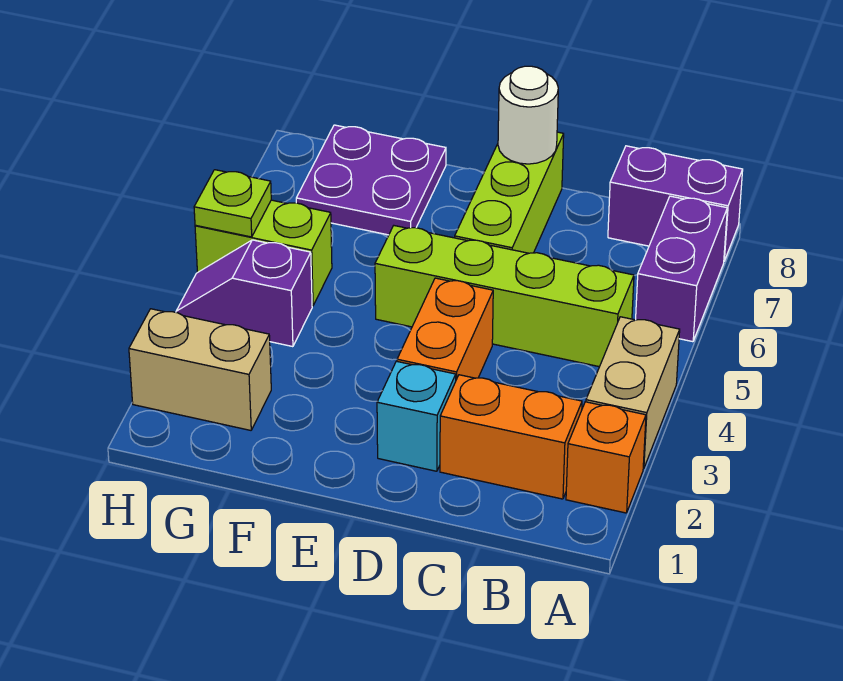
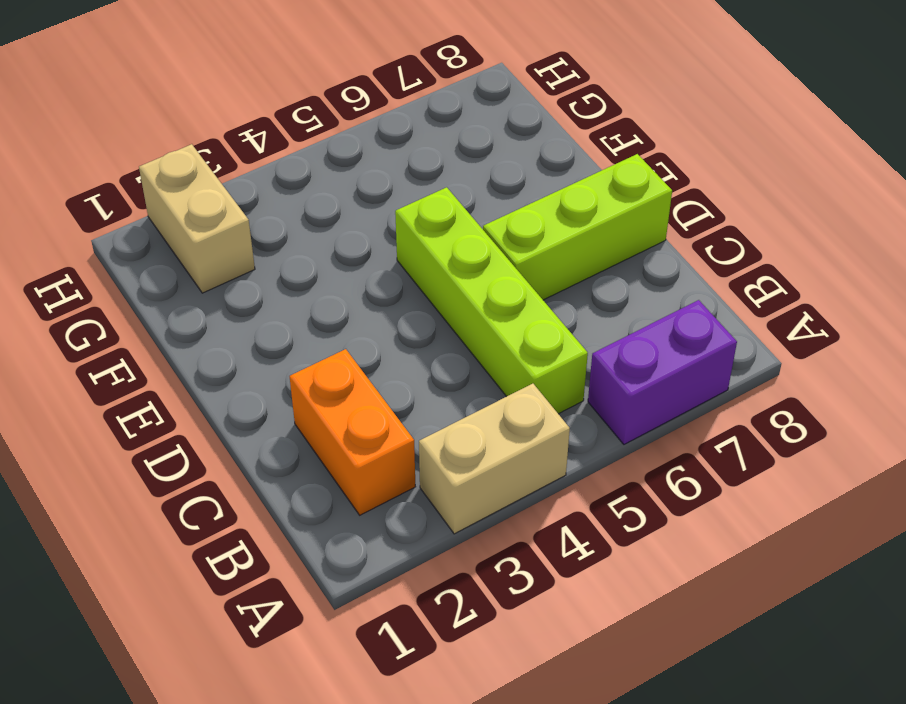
none -> orange brick A2 level 1
none -> purple brick A8:B8 level 1
none -> cyan brick D2 level 1

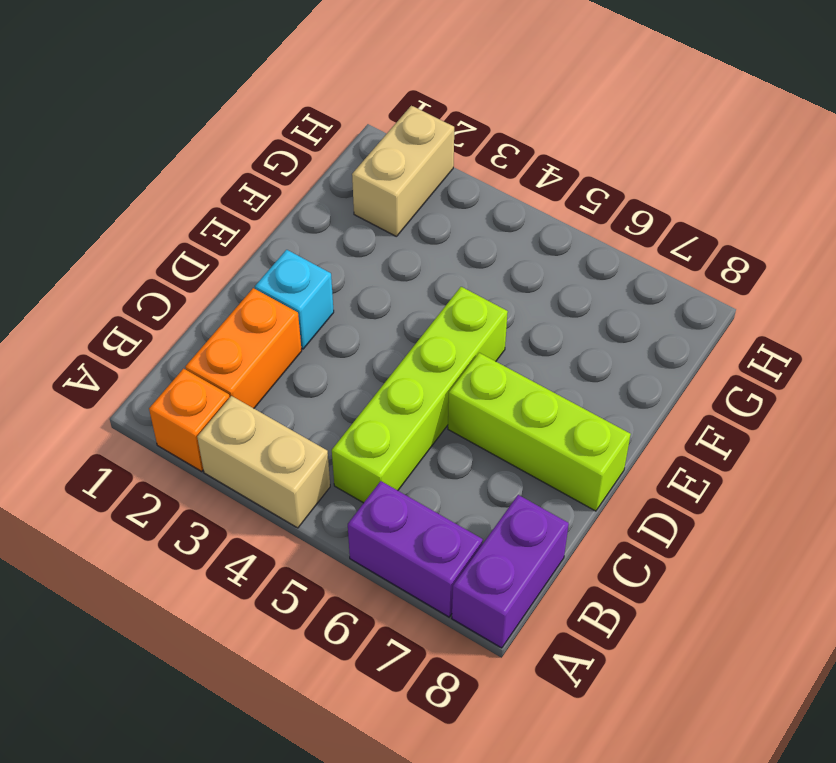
none -> orange brick D3:D4 level 1
none -> purple plate F7:G8 level 1
none -> purple slope G4:H4 level 1 top G

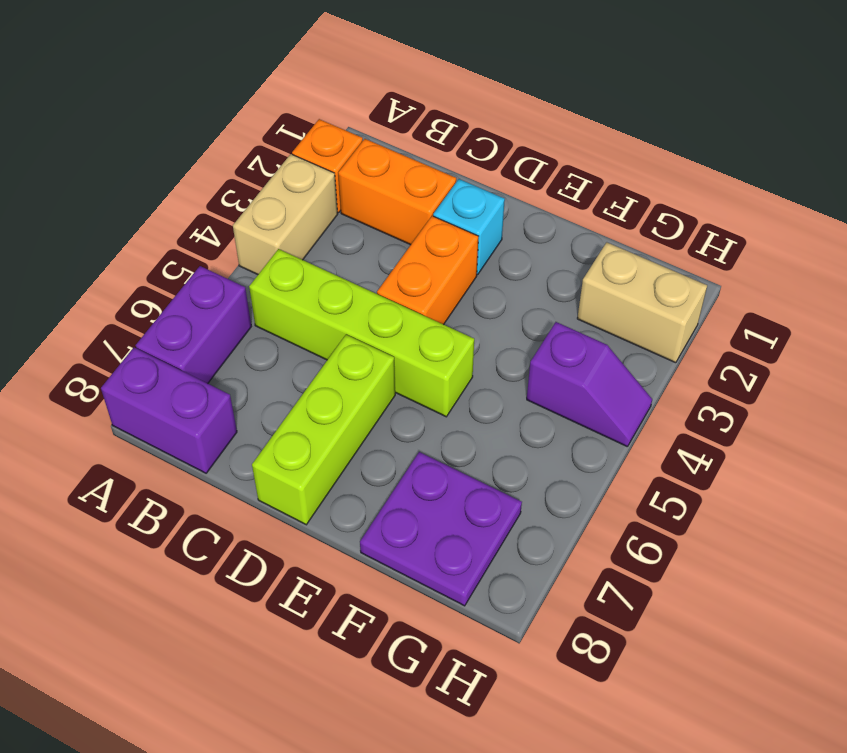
none -> lime brick G5:H5 level 1
none -> white round brick D8 level 2
none -> lime plate H5 level 2

